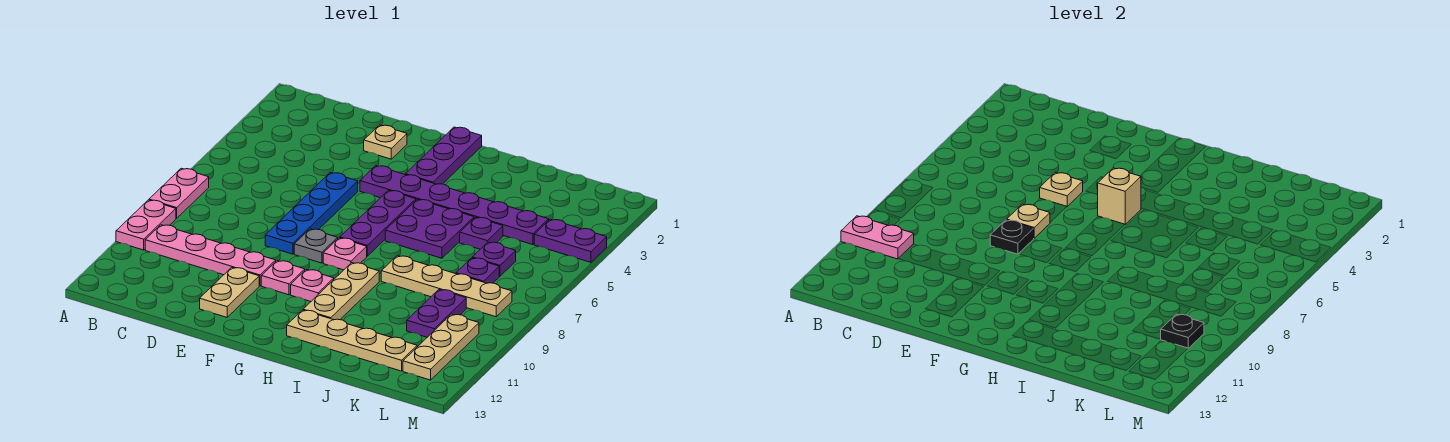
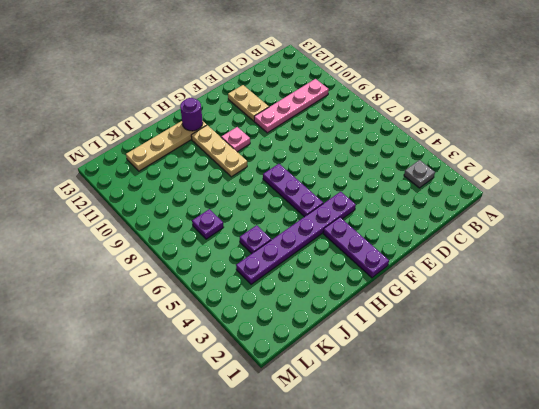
grey plate B3 level 1 -> grey plate F8 level 1
purple round brick H12 level 2 -> none
none -> pink plate A7:A8 level 1
none -> pink plate A9:A10 level 1
none -> tan plate E2 level 1

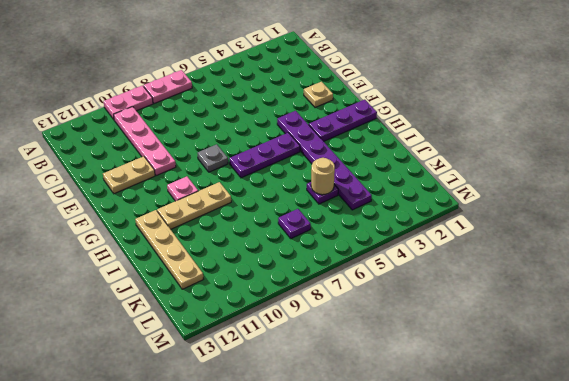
tan round brick J5 level 2 -> none
none -> blue plate E5:E8 level 1
none -> pink plate F10 level 1
none -> pink plate G8 level 1

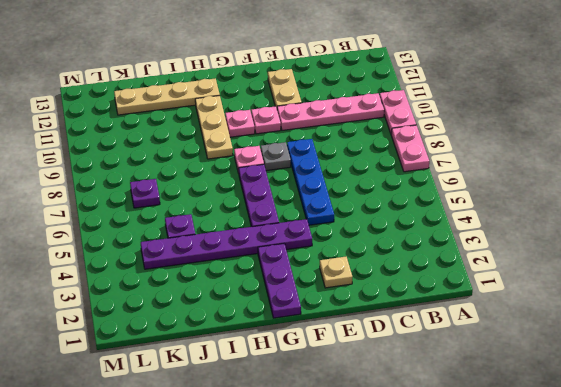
none -> purple plate H5:I6 level 1
none -> tan plate I8:L8 level 1
none -> purple plate K6 level 1

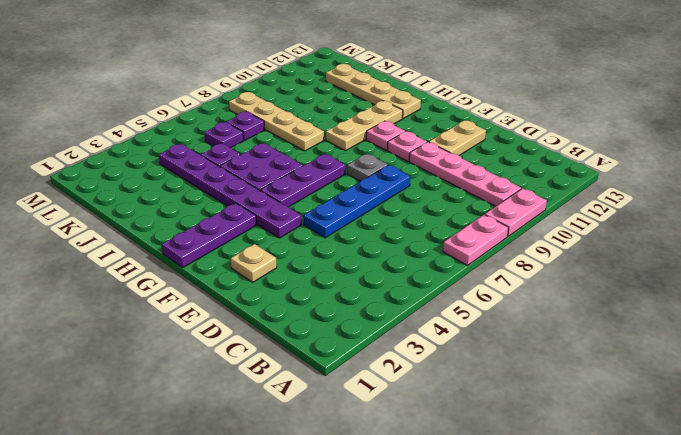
none -> pink plate G8 level 1
none -> purple plate K9:K10 level 1
none -> purple plate L4:M4 level 1

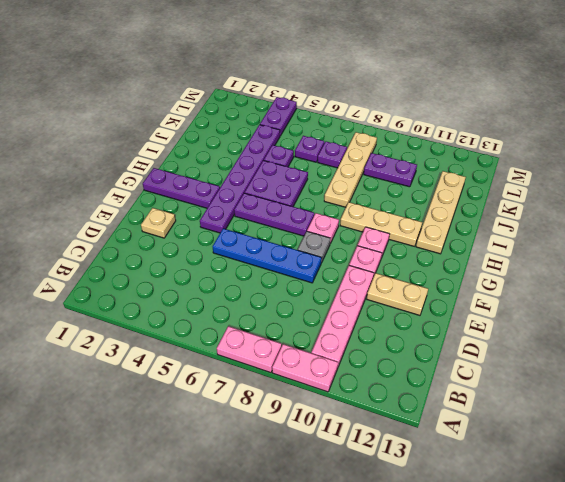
none -> tan plate L10:L12 level 1
none -> pink plate A10:B10 level 2
none -> tan plate E5 level 2

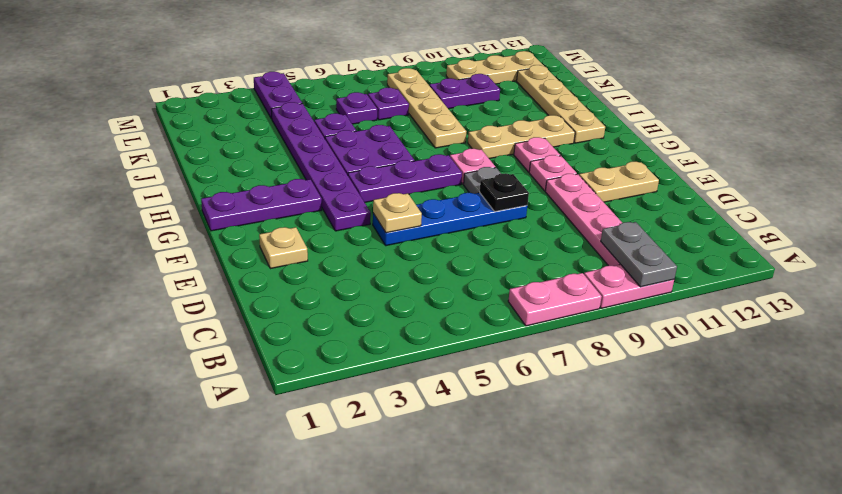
grey plate A10:B10 level 2 -> pink plate A10:B10 level 2
none -> tan plate E7 level 2
none -> tan brick G5 level 2
none -> black plate L10 level 2

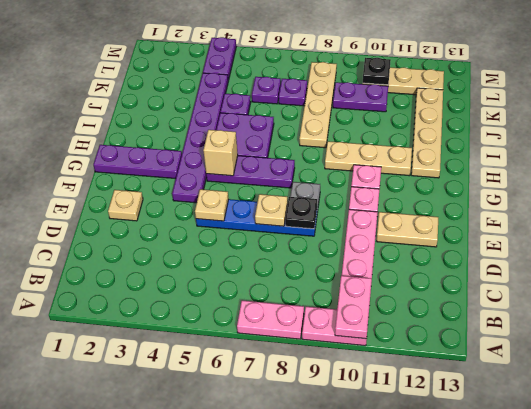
none -> pink plate G8 level 1

